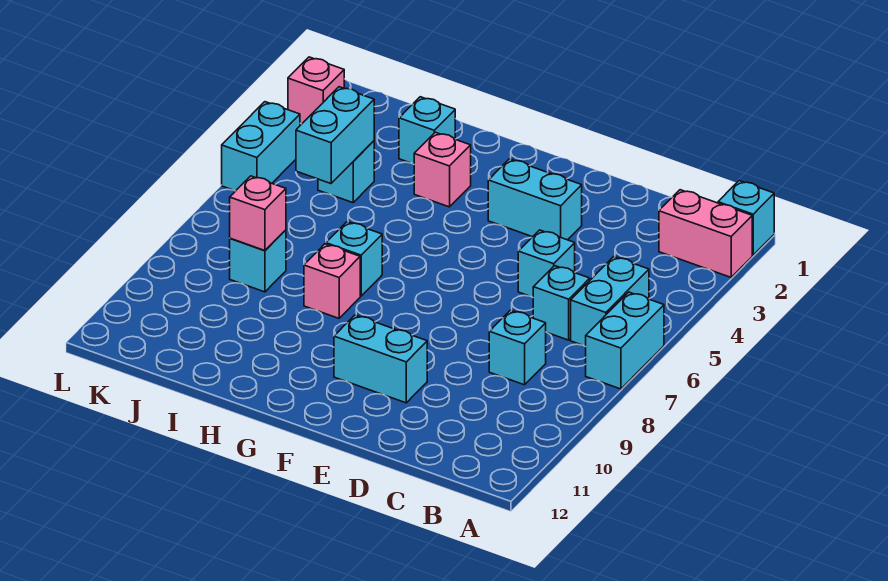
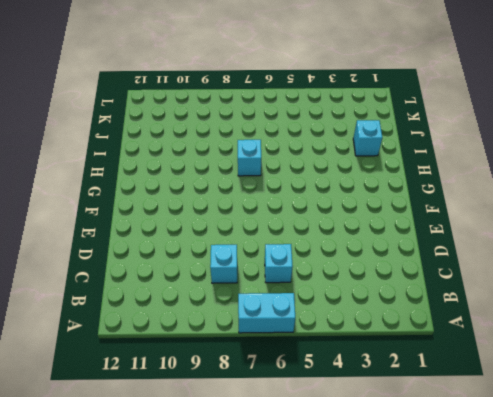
none -> cyan brick A1 level 1
none -> pink brick A2:B2 level 1
none -> cyan brick B5:B6 level 1

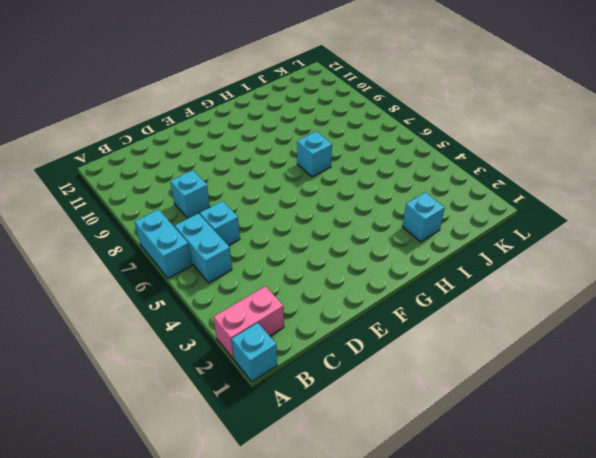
none -> cyan brick D5 level 1
none -> cyan brick E3:F3 level 1
none -> cyan brick E10:F10 level 1

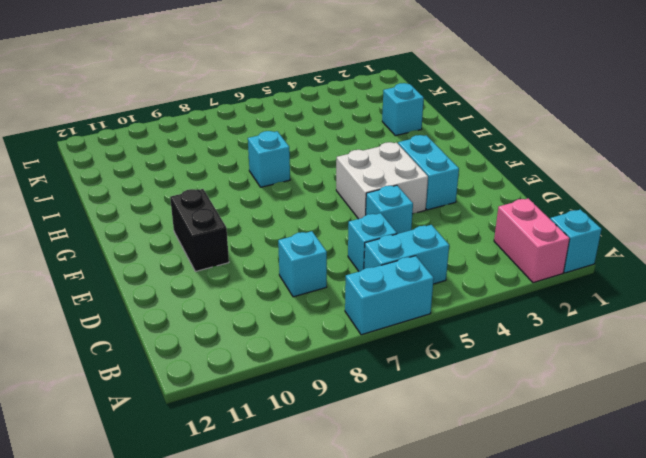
white brick E4:F5 level 1 -> none
black brick E10:F10 level 1 -> cyan brick E10:F10 level 1
none -> pink brick H3 level 1
none -> pink brick H8 level 1
none -> cyan brick J4 level 1

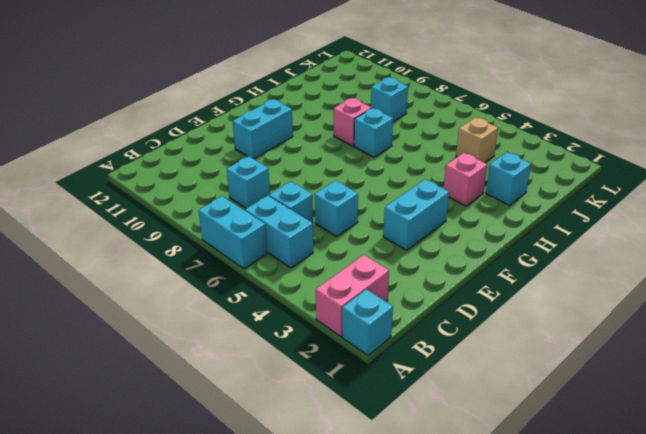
tan brick J4 level 1 -> cyan brick J4 level 1
none -> pink brick L2 level 1
none -> cyan brick L4:L5 level 1
none -> cyan brick J4:J5 level 2

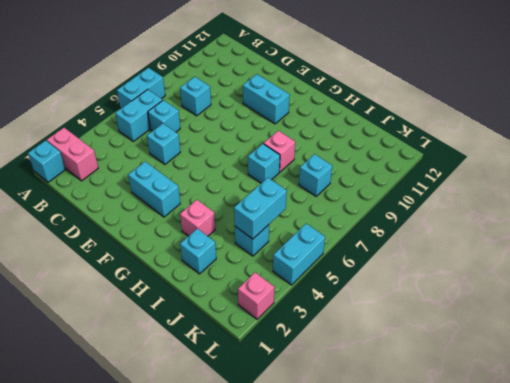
none -> pink brick J8 level 2

